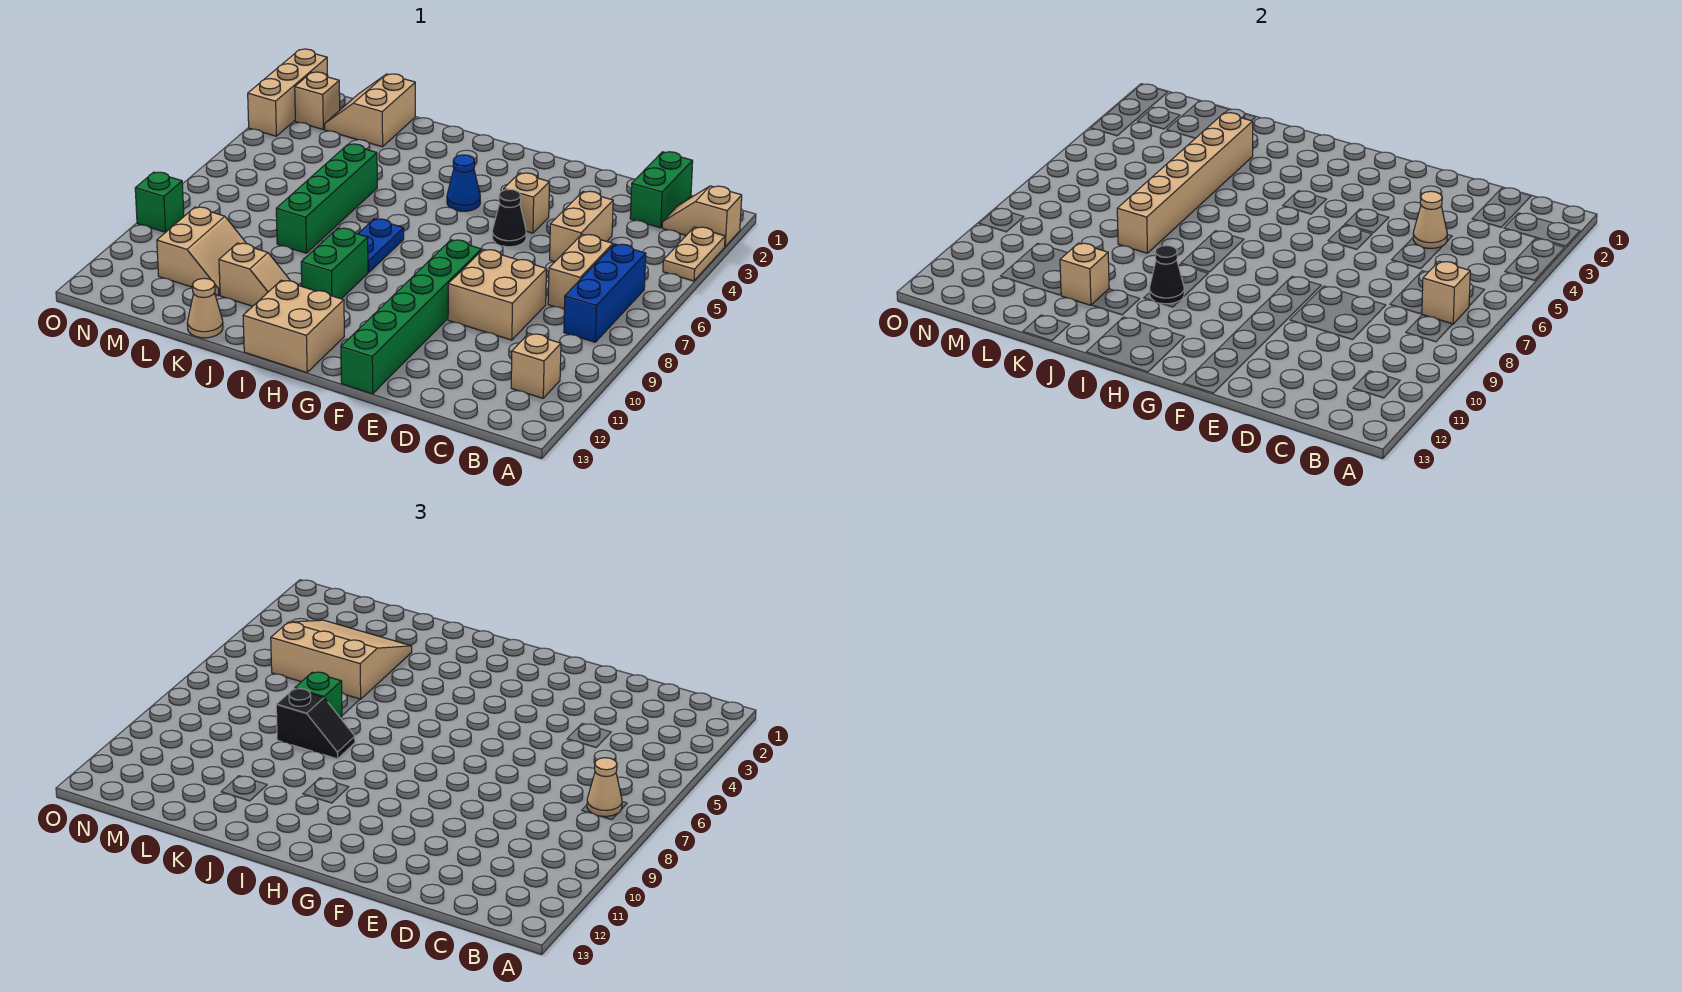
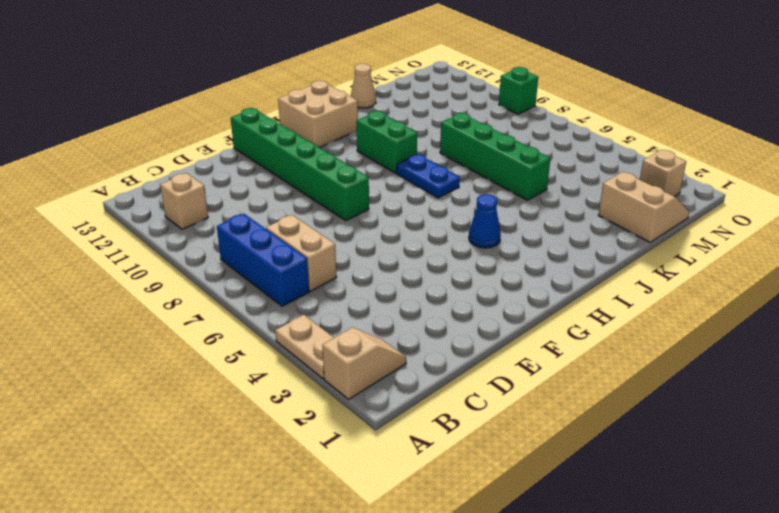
none -> green brick C1:C2 level 1
none -> tan brick D4:D5 level 1
none -> tan brick D8:E9 level 1
none -> tan brick F4 level 1

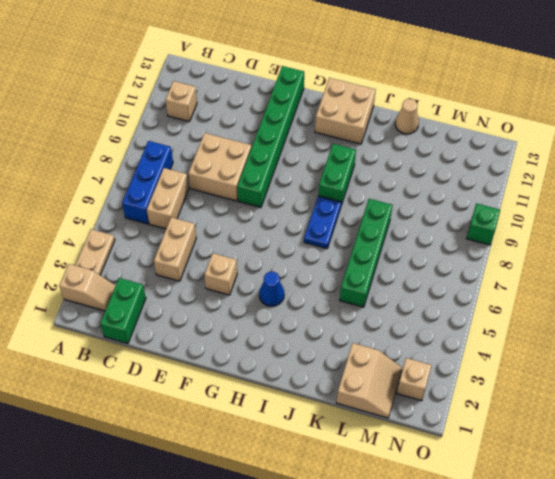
none -> black cone F5 level 1
none -> tan slope J11:K11 level 1 top K
none -> tan slope L10:M11 level 1 top M
none -> tan brick O1:O3 level 1

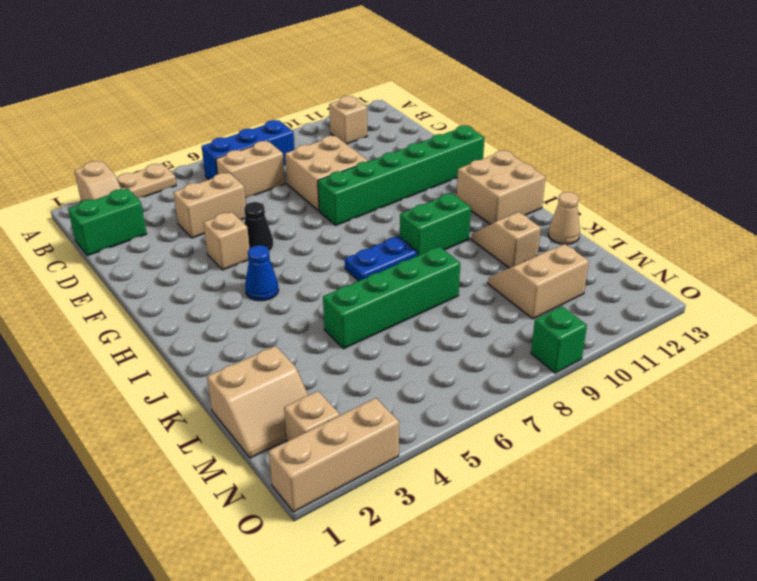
none -> tan brick B7 level 2
none -> tan cone D4 level 2
none -> black cone I10 level 2
none -> tan brick K3:K8 level 2

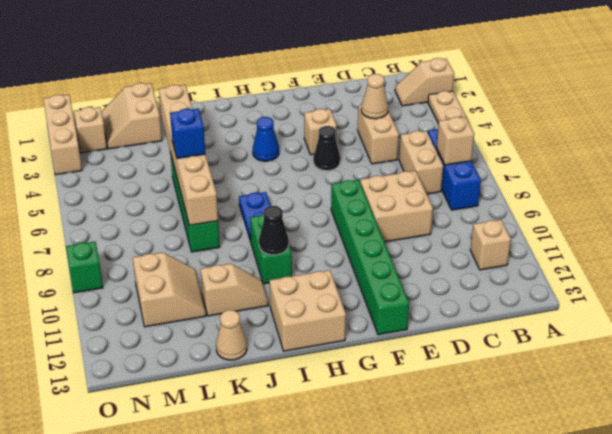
blue brick K6 level 3 -> none
none -> green brick C1:C2 level 1
none -> tan brick K11 level 2
none -> tan cone B7 level 3
none -> black slope J8:K8 level 3 top K

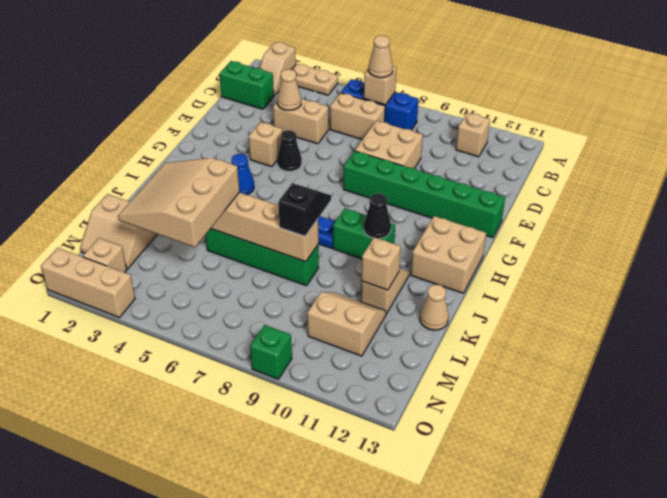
none -> green brick K7 level 3

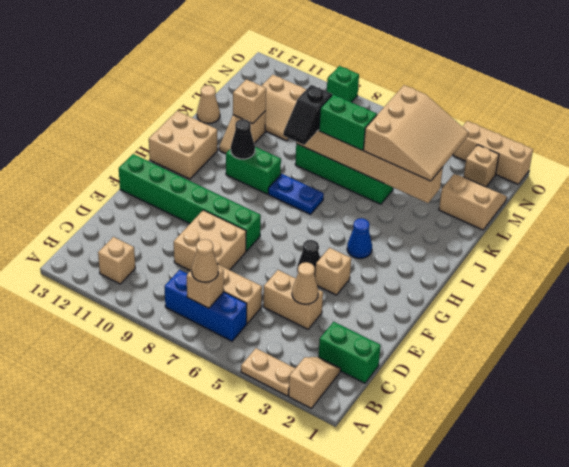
green brick K6:K7 level 3 -> green brick K7 level 3

